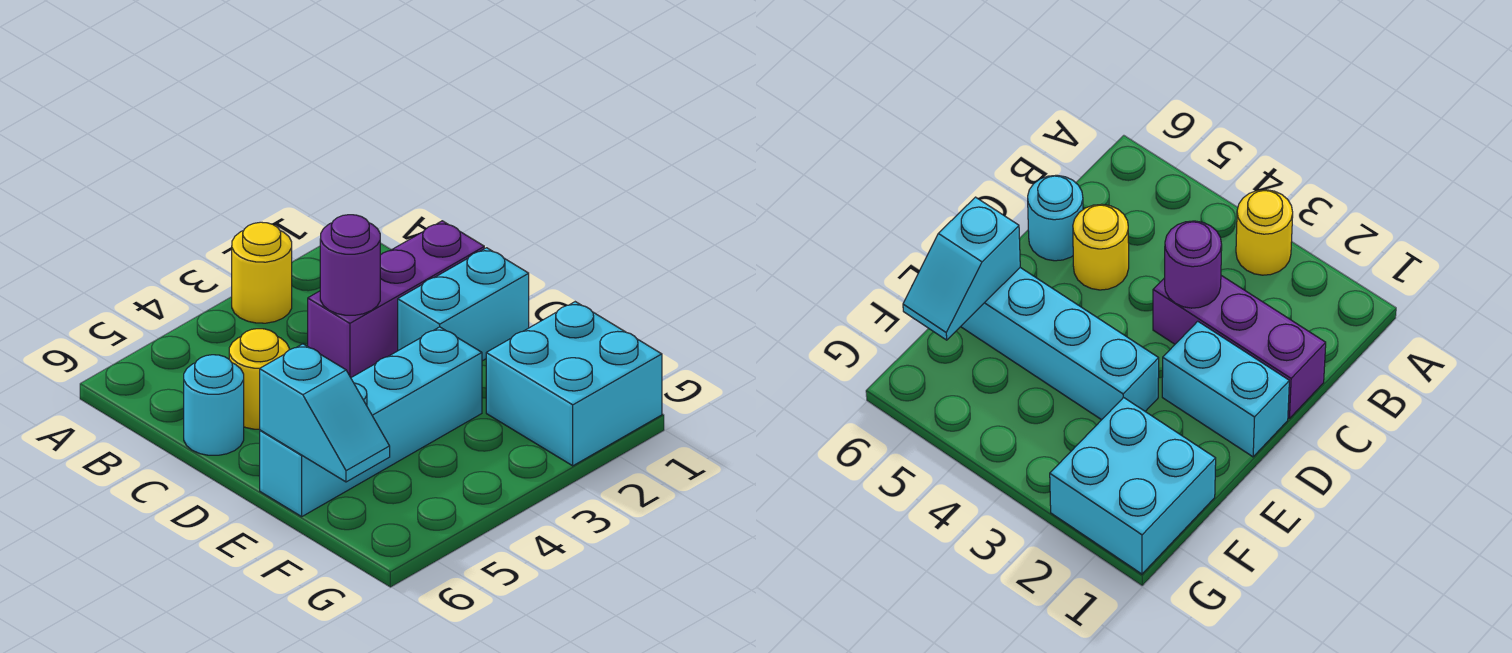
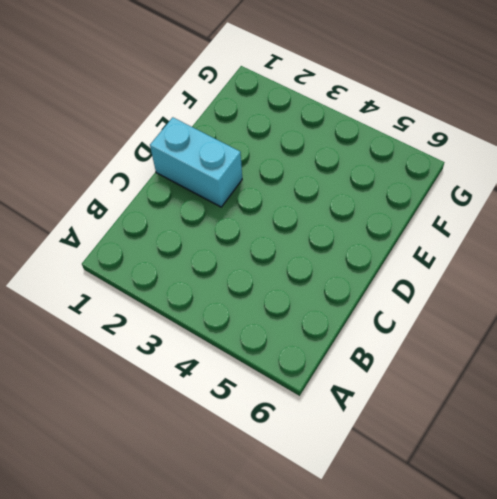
none -> yellow round brick A3 level 1
none -> purple brick C1:C3 level 1

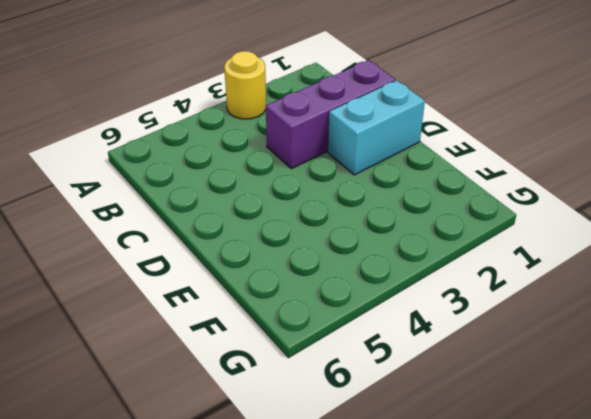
none -> yellow round brick C5 level 1
none -> cyan round brick C6 level 1

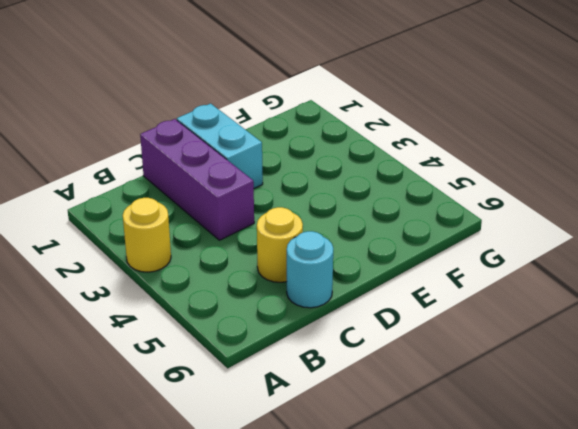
none -> cyan brick E3:E6 level 1
none -> cyan brick F1:G2 level 1

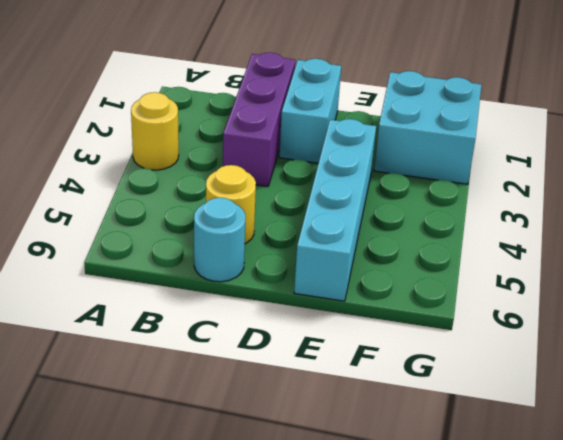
none -> purple round brick C3 level 2
none -> cyan slope E6:F6 level 2 top E

